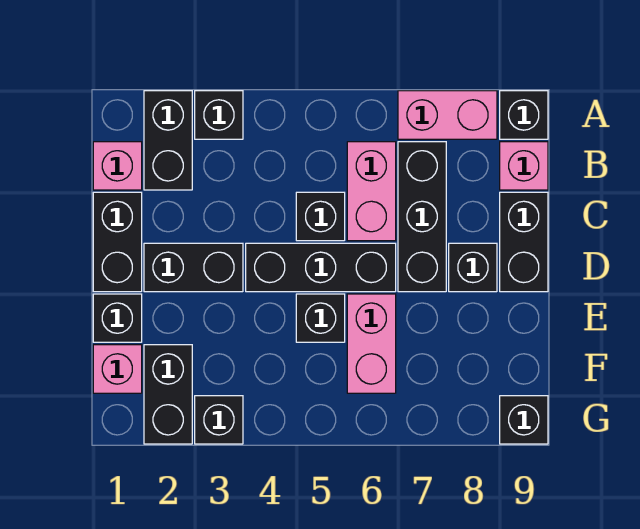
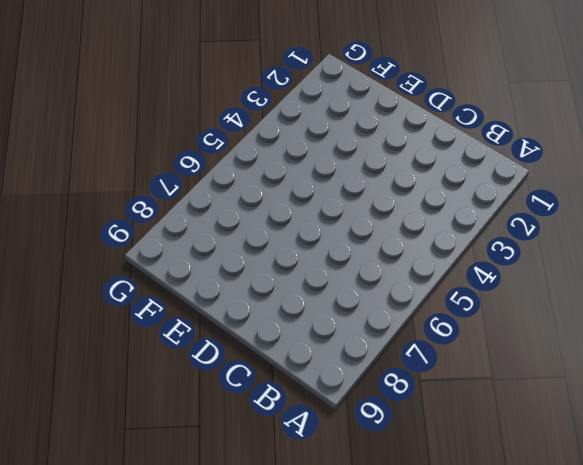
none -> black brick A2:B2 level 1
none -> black brick A3 level 1
none -> pink brick A7:A8 level 1

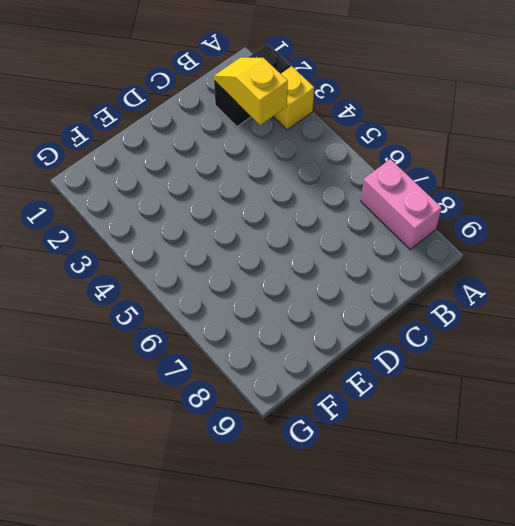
yellow brick A3 level 1 -> black brick A3 level 1
yellow slope B2:B3 level 2 top 3 -> none
none -> black brick A9 level 1
none -> pink brick B1 level 1
none -> pink brick B6:C6 level 1

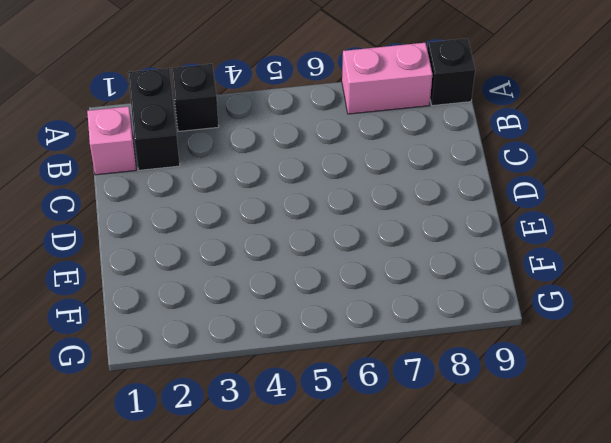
none -> pink brick B6:C6 level 1
none -> black brick B7:D7 level 1
none -> pink brick B9 level 1

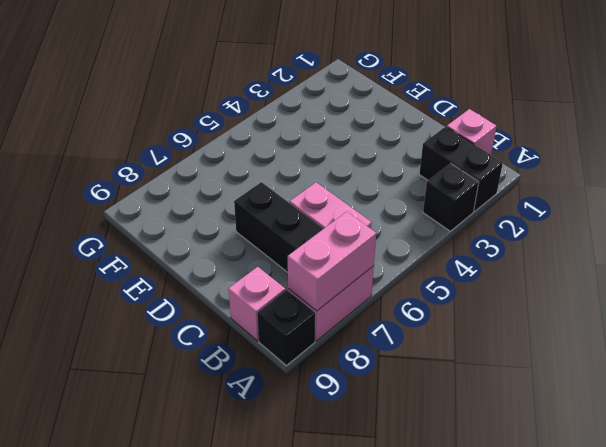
pink brick A7:A8 level 2 -> pink brick E6:F6 level 1
none -> black brick C1:D1 level 1
none -> black brick C5 level 1
none -> black brick C9:D9 level 1

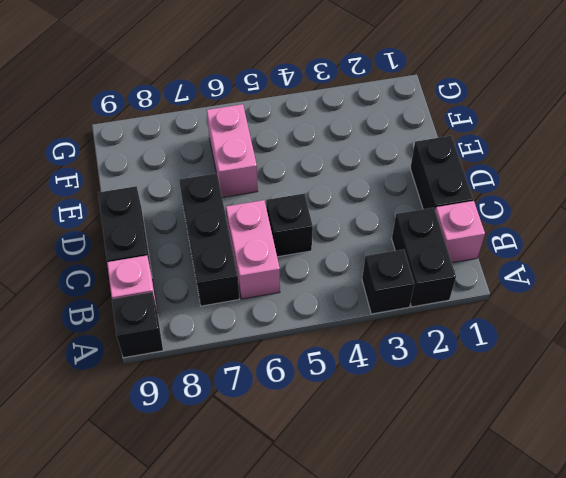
none -> pink brick A7:A8 level 1
none -> black brick D2:D3 level 1
none -> black brick D4:D6 level 1

